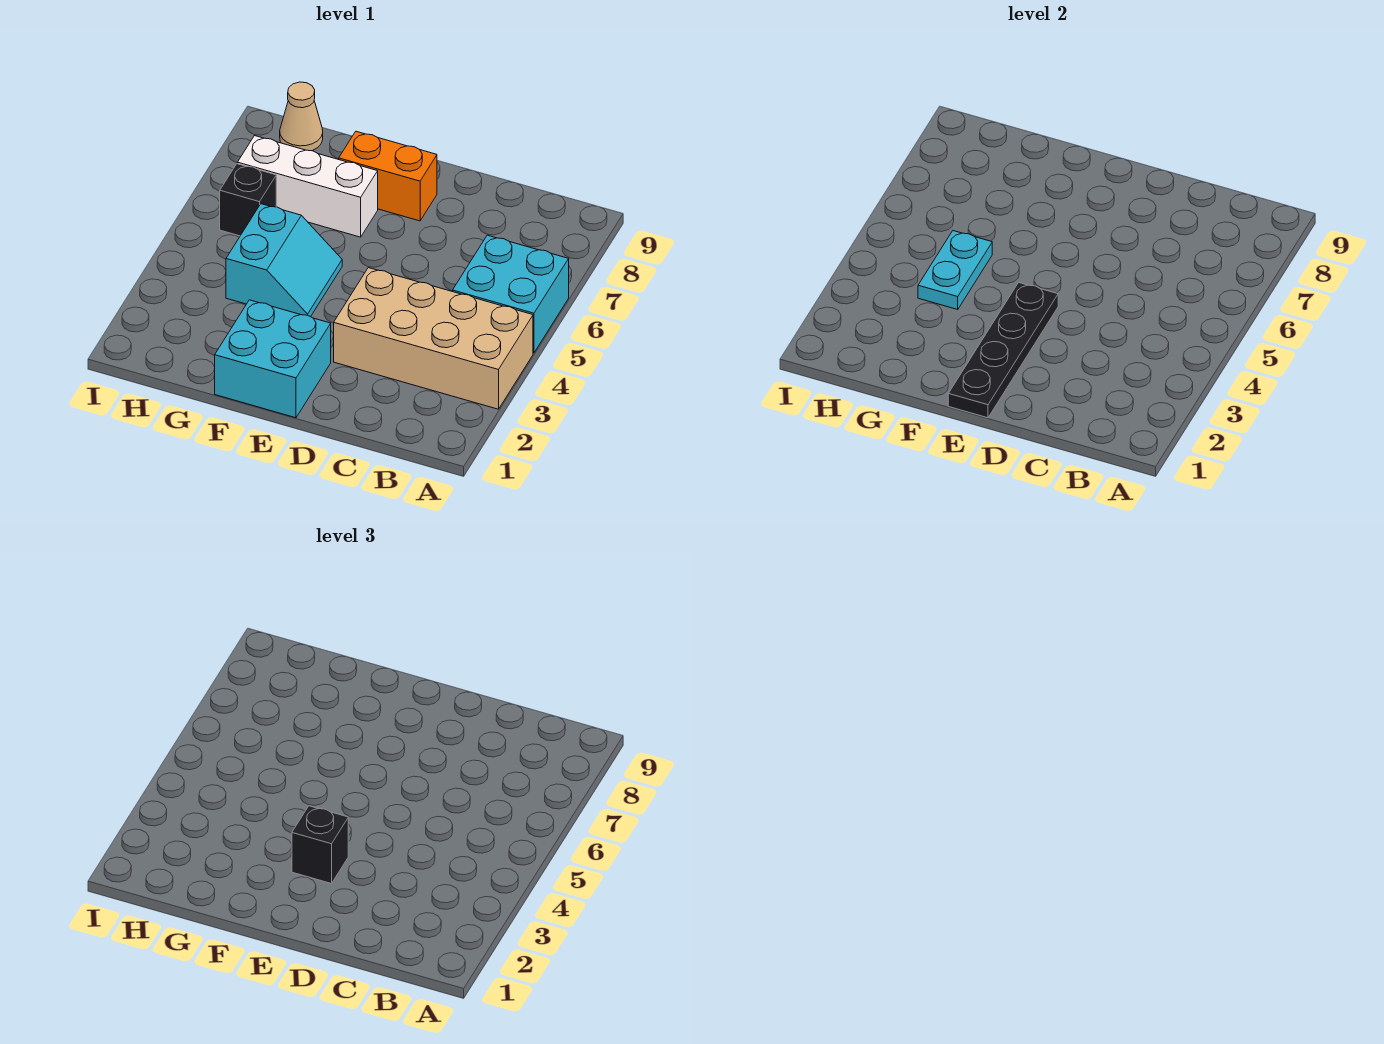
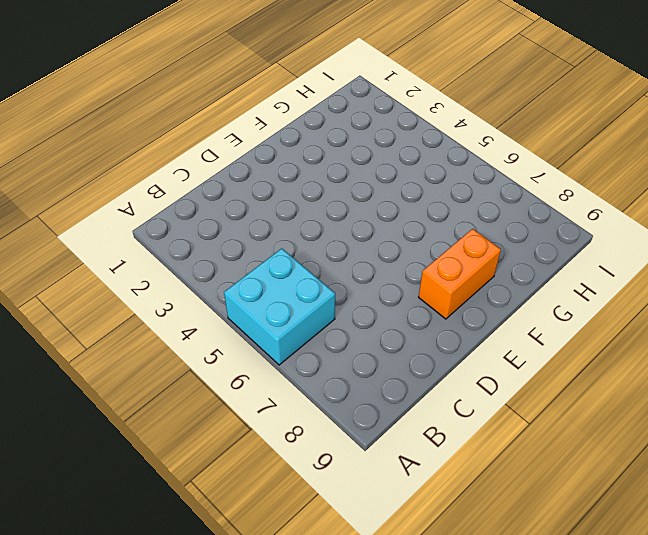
none -> tan brick A3:D4 level 1
none -> cyan brick E1:F2 level 1

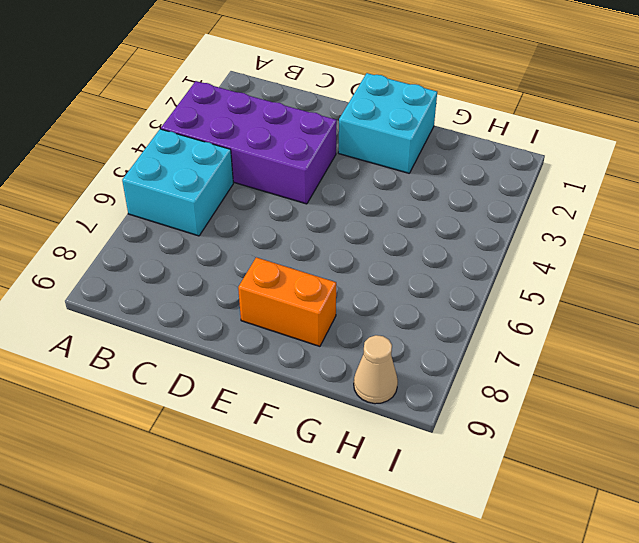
purple brick A3:D4 level 1 -> tan brick A3:D4 level 1
none -> cyan slope F4:G5 level 1 top G
none -> white brick F7:H7 level 1

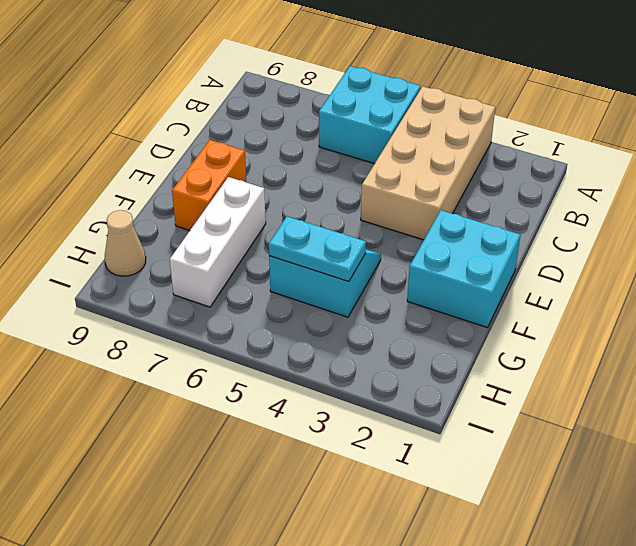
none -> black brick H6 level 1
none -> black plate E1:E4 level 2

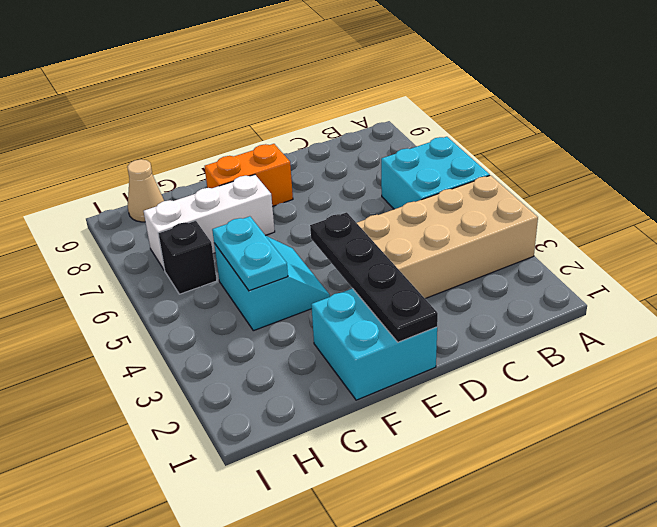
none -> black brick E3 level 3

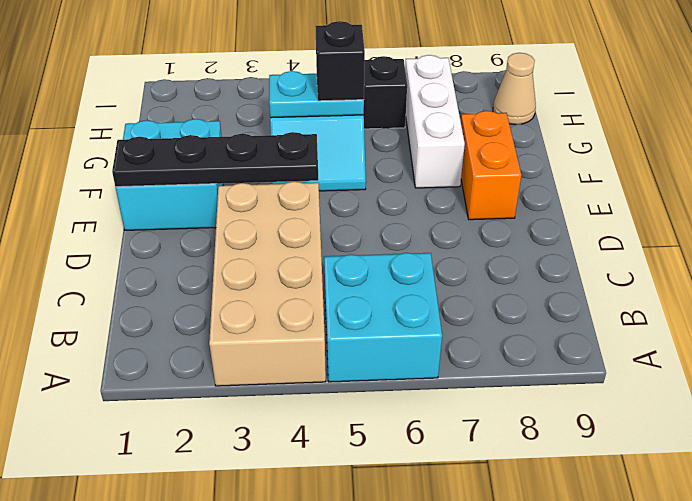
black brick G5 level 3 -> black brick E3 level 3

